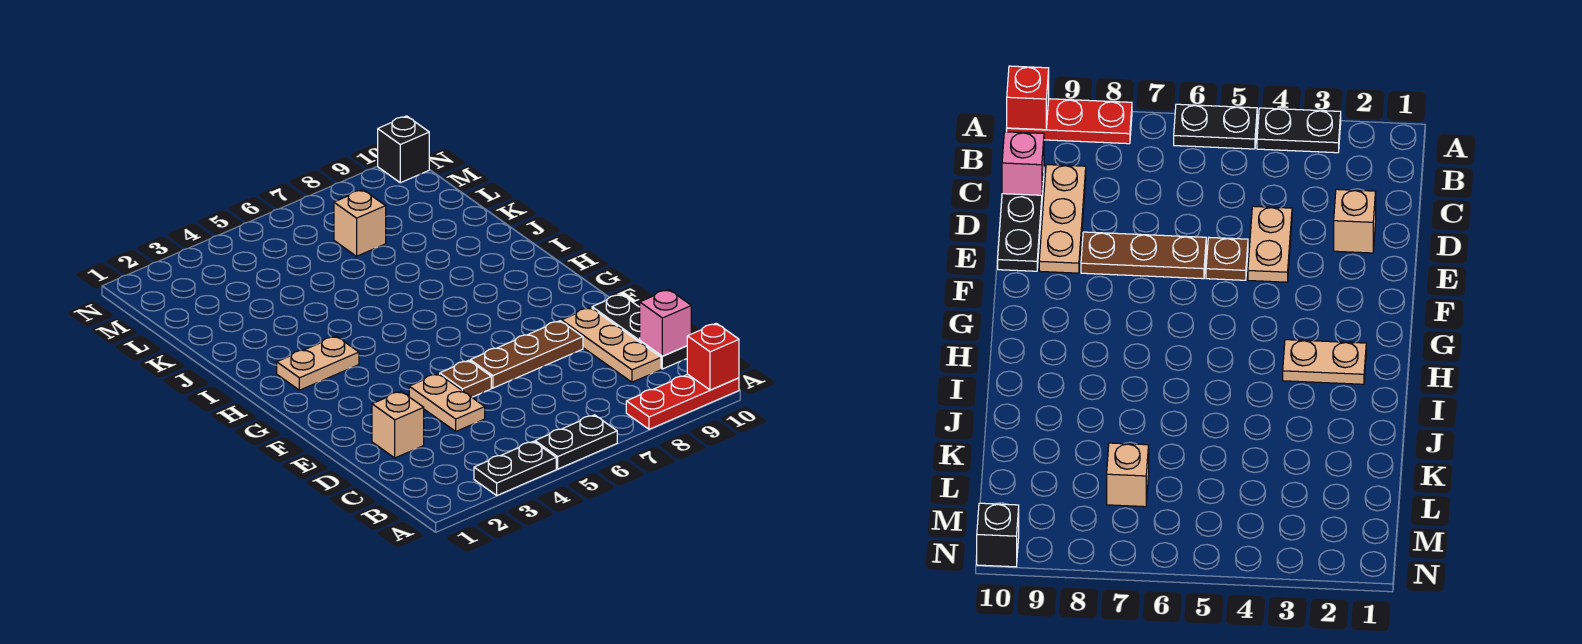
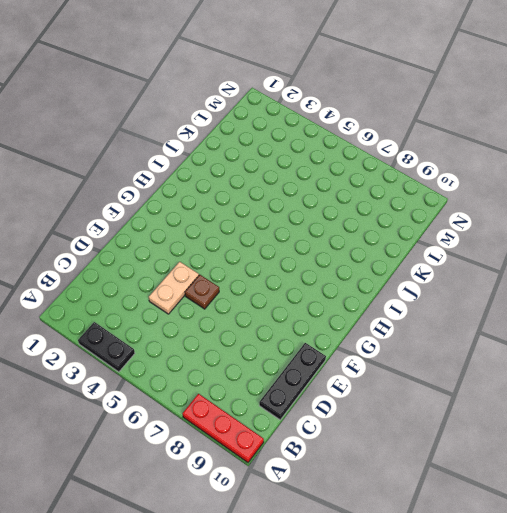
none -> black plate A5:A6 level 1
none -> tan plate C9:E9 level 1
none -> tan brick D2 level 1

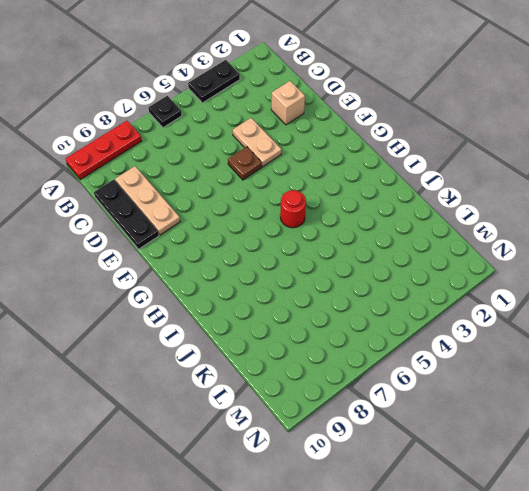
black plate A6 level 1 -> black plate A5:A6 level 1
red round brick H5 level 1 -> none
none -> brown plate E6:E8 level 1
none -> tan plate H2:H3 level 1
none -> tan brick L7 level 1

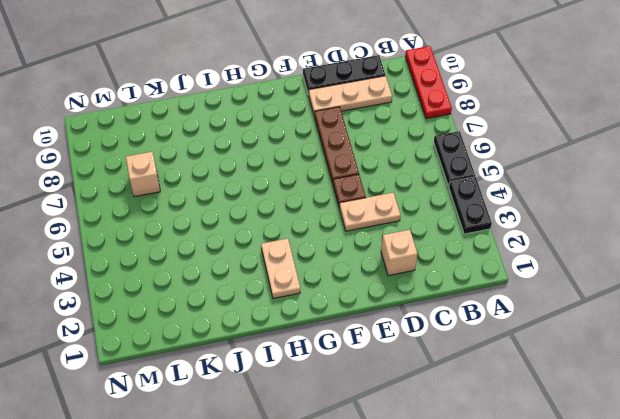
none -> black brick N10 level 1
none -> red brick A10 level 2
none -> pink brick C10 level 2

